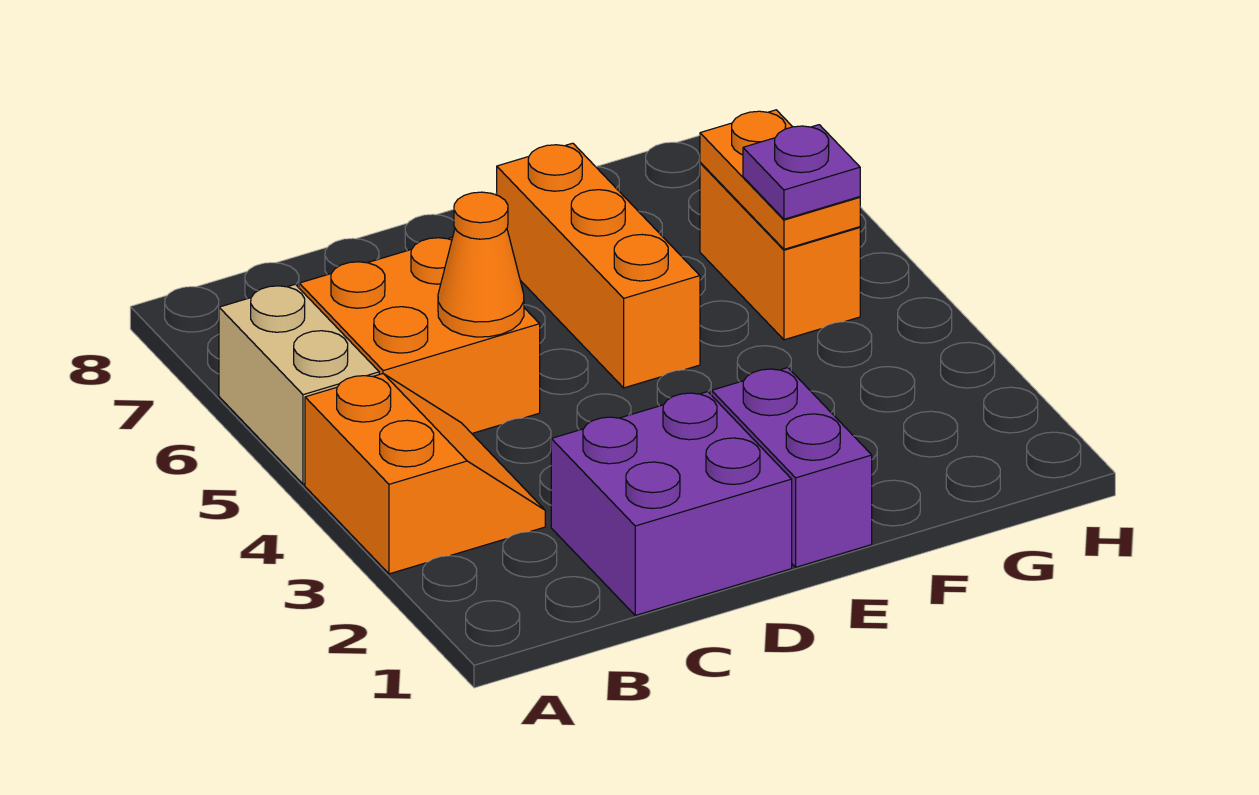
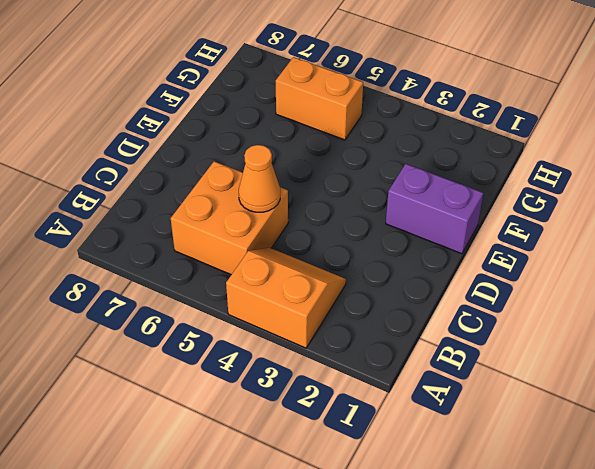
none -> tan brick A5:A6 level 1
none -> purple brick C1:D2 level 1

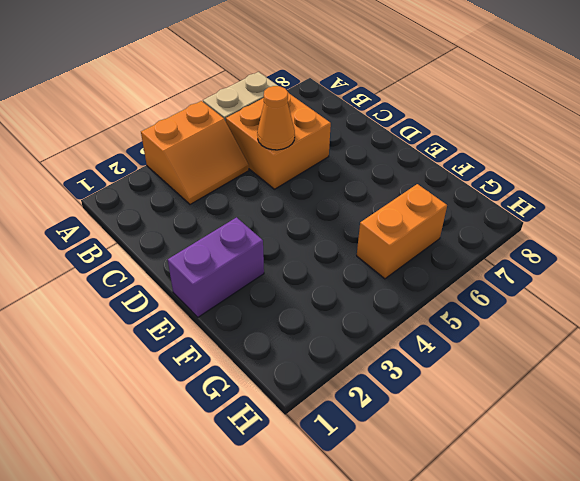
none -> purple brick C1:D2 level 1
none -> orange brick E5:E7 level 1

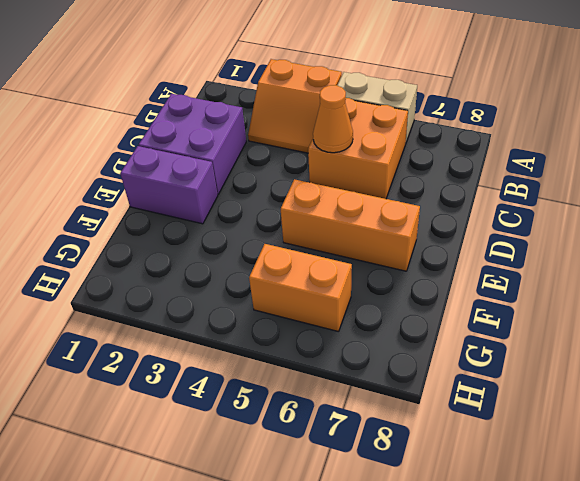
none -> orange plate G5:G6 level 2
none -> purple plate G5 level 3

